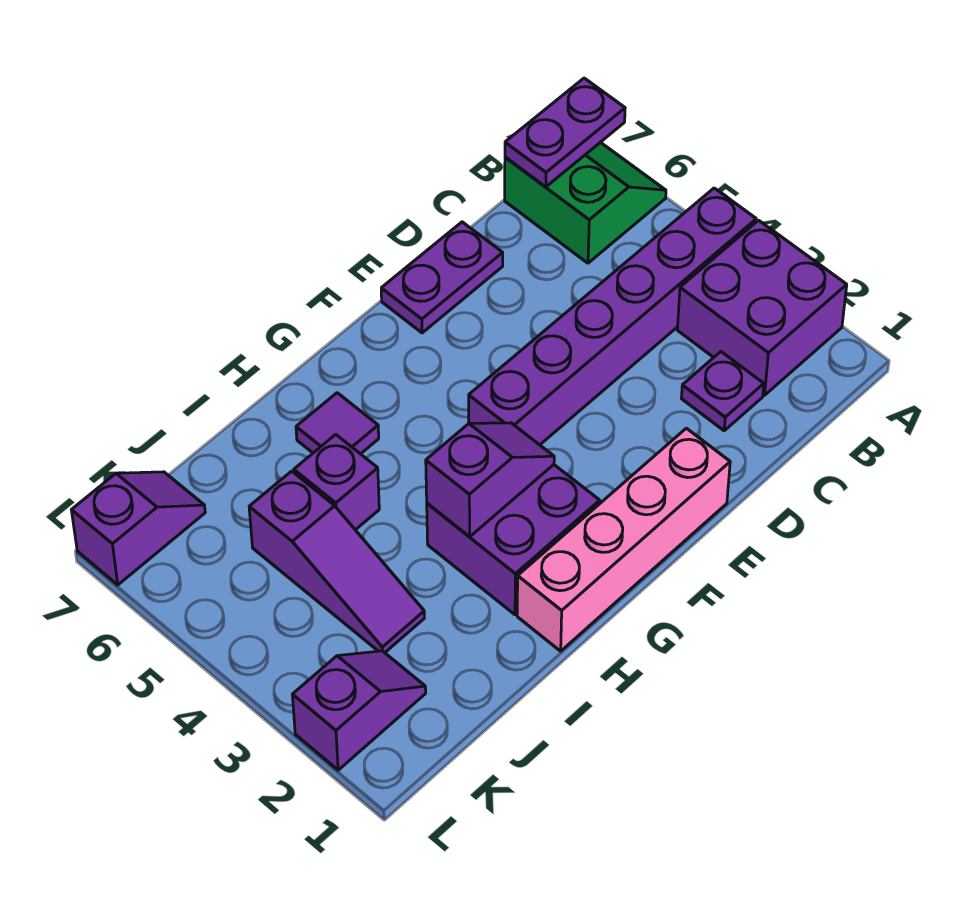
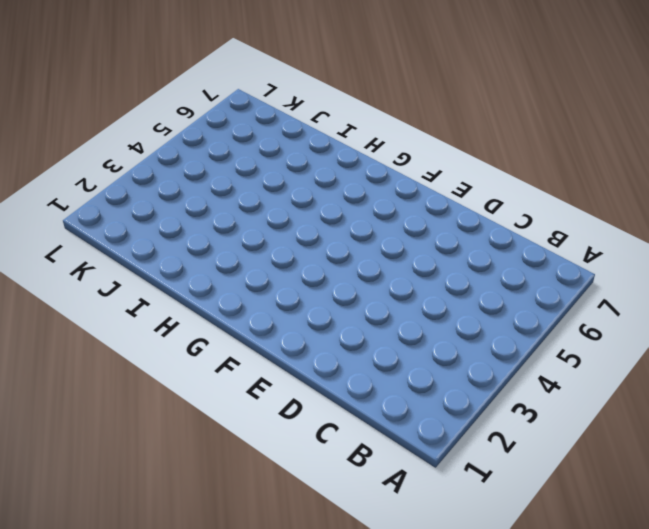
none -> purple brick A2:B3 level 1
none -> purple brick A4:F4 level 1
none -> green slope A6:B7 level 1 top B

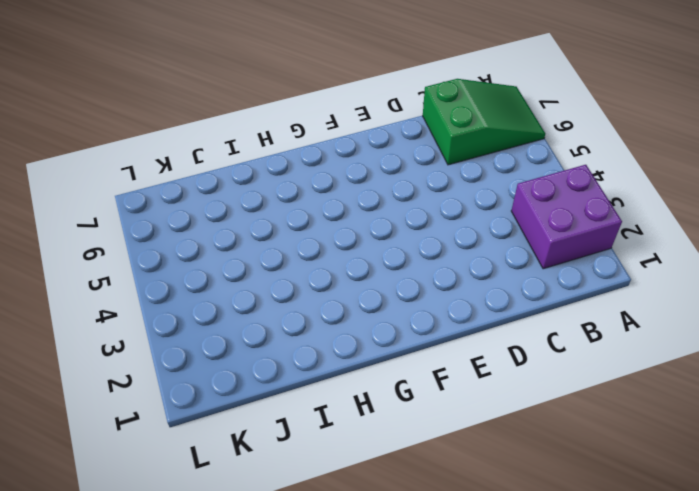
green slope A6:C7 level 1 top C -> green slope A6:B7 level 1 top B
none -> purple brick A4:F4 level 1
none -> purple plate C2 level 1
none -> purple plate D7:E7 level 1

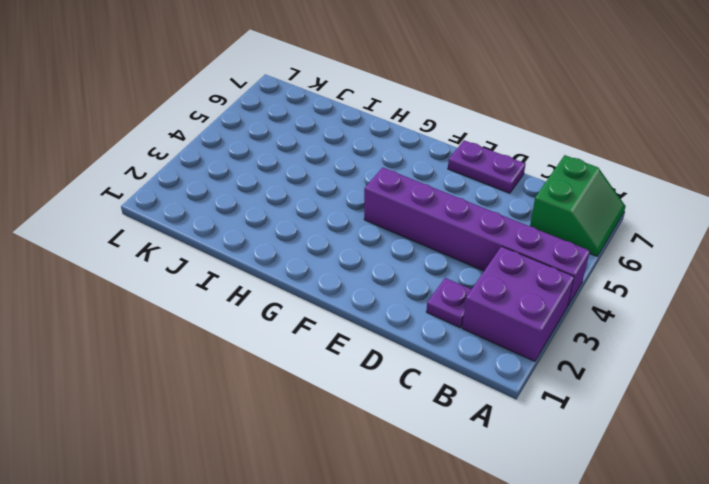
none -> pink brick E1:H1 level 1
none -> purple brick G2:H3 level 1
none -> purple tile H6 level 1

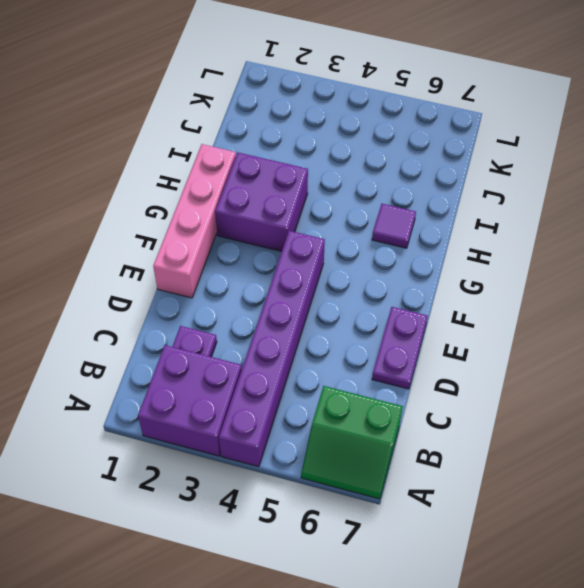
none -> purple brick I5 level 1
none -> purple slope J3:J5 level 1 top 5
none -> purple slope K2:L2 level 1 top L

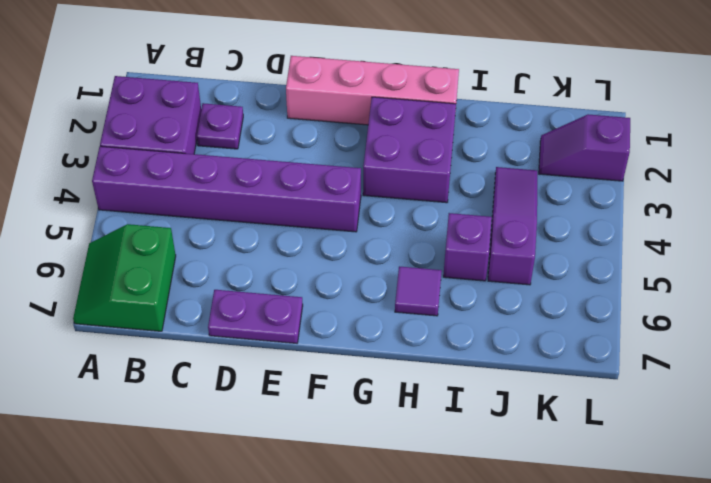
none -> purple slope K7:L7 level 1 top L
none -> purple plate A7:B7 level 2
none -> purple slope G3:H3 level 2 top H

